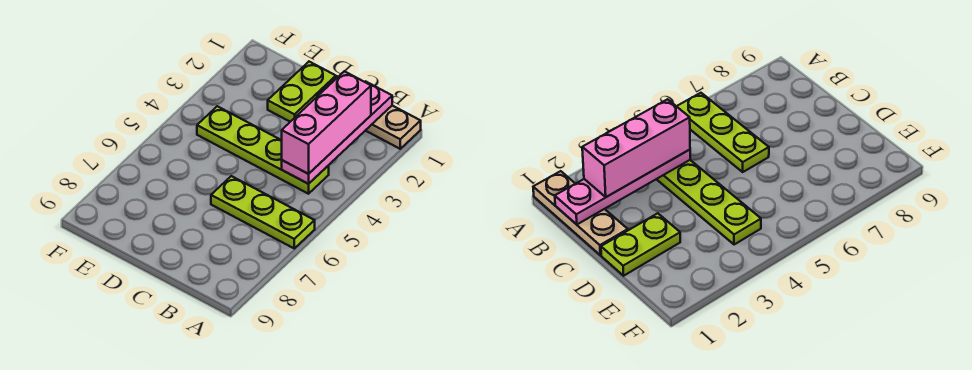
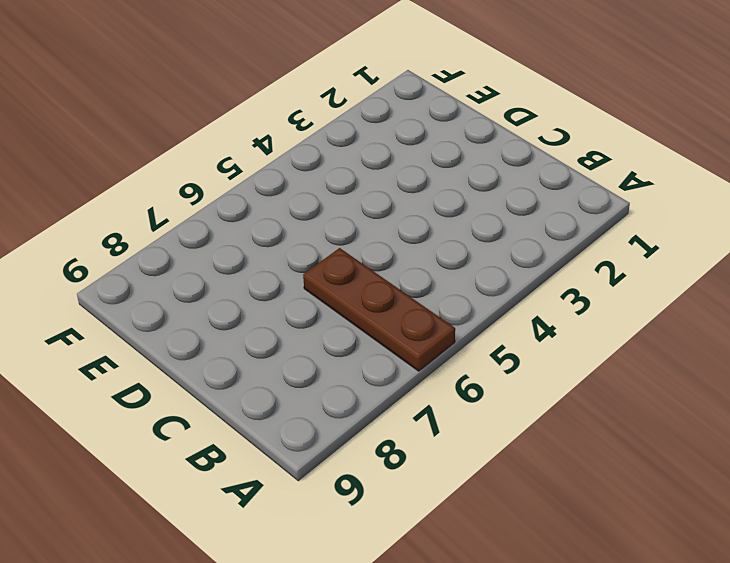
brown plate A6:C6 level 1 -> lime plate A6:C6 level 1
none -> tan plate A1:C1 level 1
none -> lime plate B4:E4 level 1

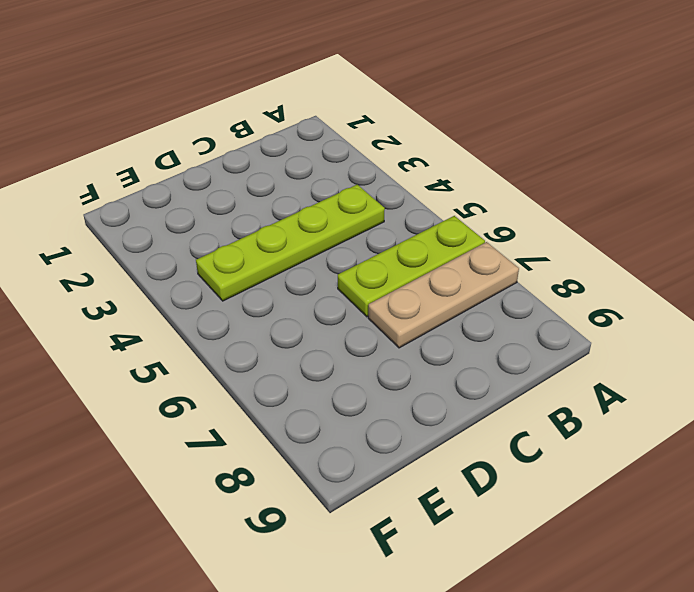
tan plate A7:C7 level 1 -> tan plate A1:C1 level 1
none -> lime plate D1:D2 level 1
none -> pink plate B1:B4 level 2

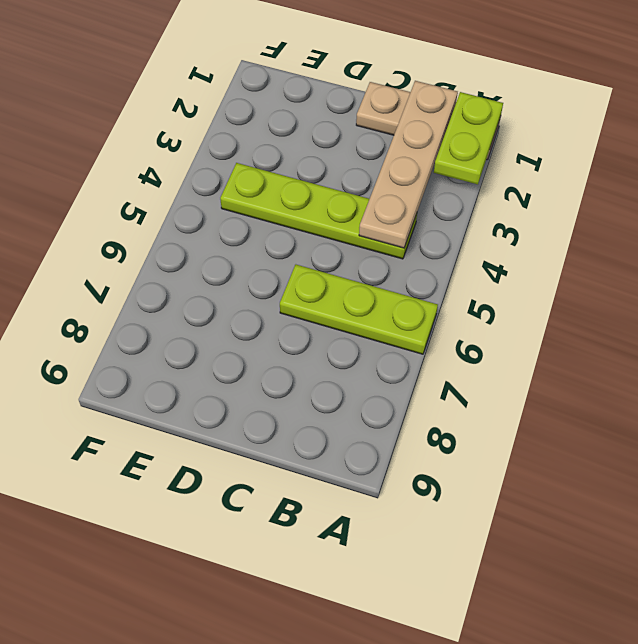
lime plate A1:A2 level 2 -> lime plate D1:D2 level 1
tan plate B1:B4 level 2 -> pink plate B1:B4 level 2
none -> pink brick B2:B4 level 3

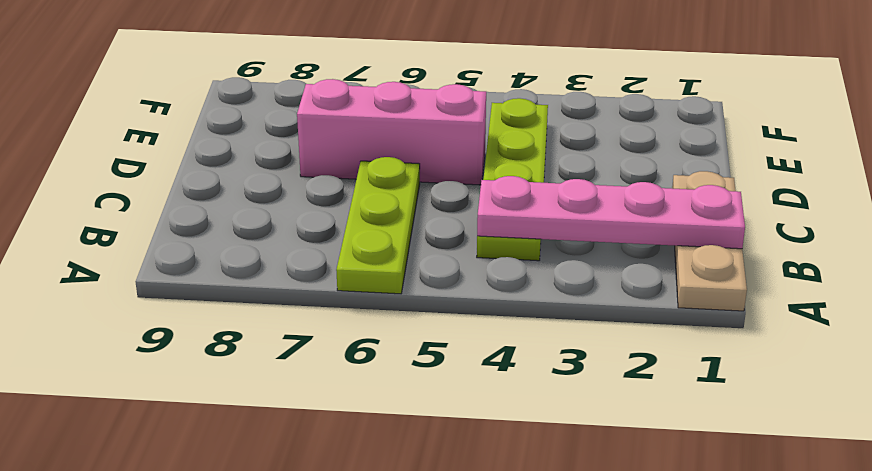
pink brick D5:D7 level 1 -> pink brick B2:B4 level 3
none -> lime plate D1:D2 level 1

